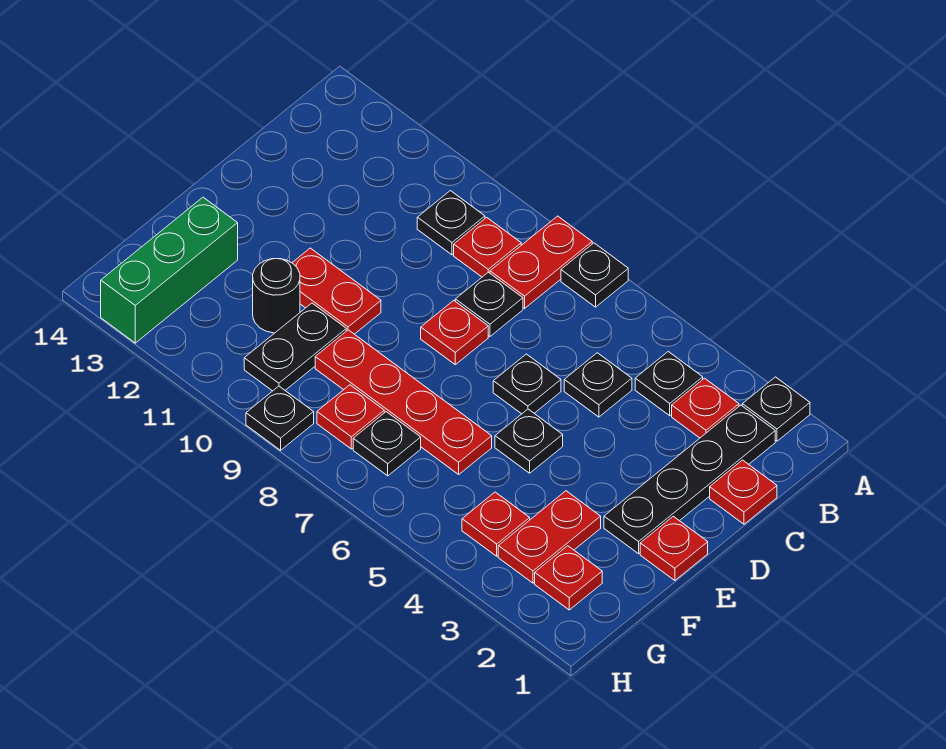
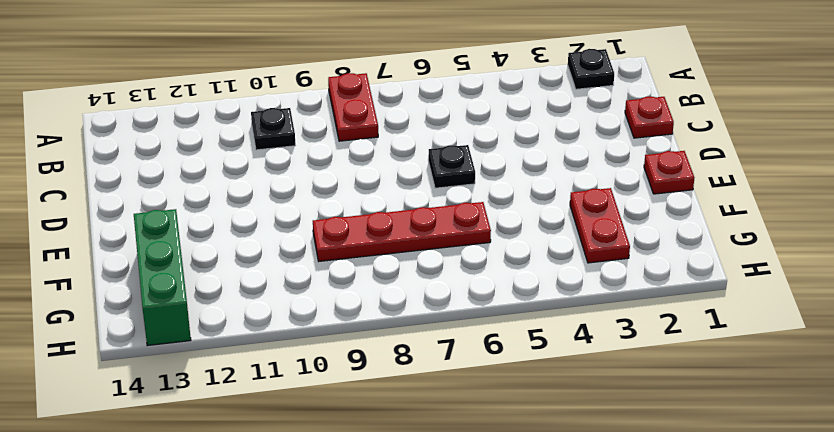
none -> black plate A7 level 1
none -> black plate B2:E2 level 1
none -> red plate B3 level 1

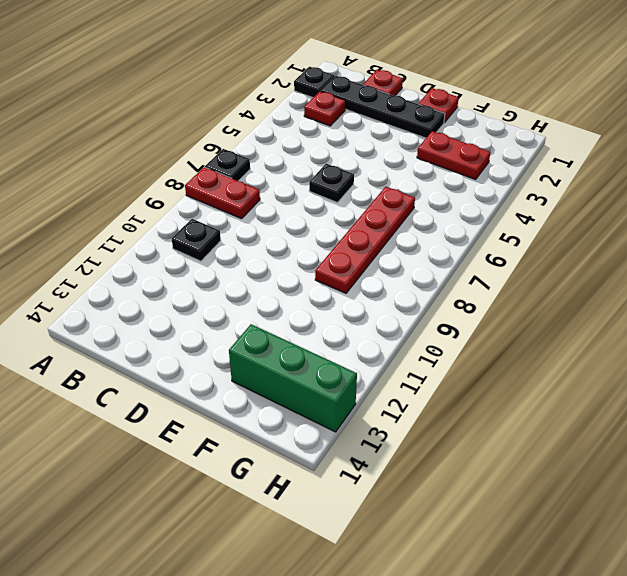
none -> black plate B4 level 1
none -> red plate B9 level 1
none -> black plate C5 level 1

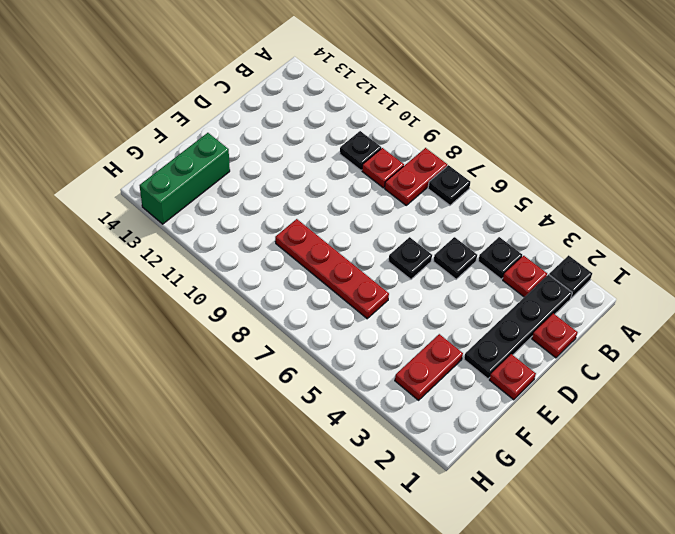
none -> black plate C8 level 1
none -> red plate D8 level 1
none -> black plate E5 level 1

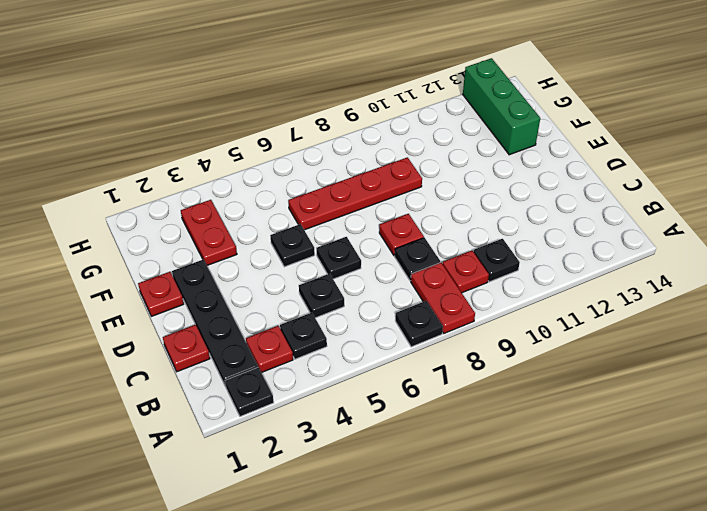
none -> red plate E10:E11 level 1
none -> black plate F10:G10 level 1
none -> black round brick F11 level 1

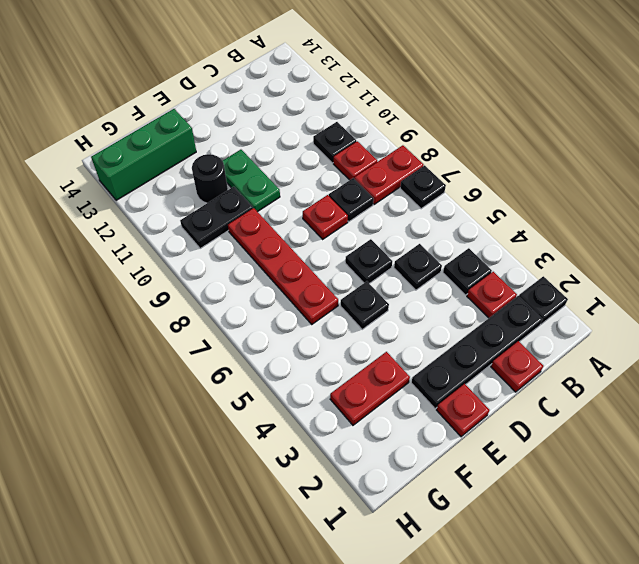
green plate E10:E11 level 1 -> red plate E10:E11 level 1
none -> red plate G2 level 1
none -> red plate G4 level 1
none -> black plate G7 level 1

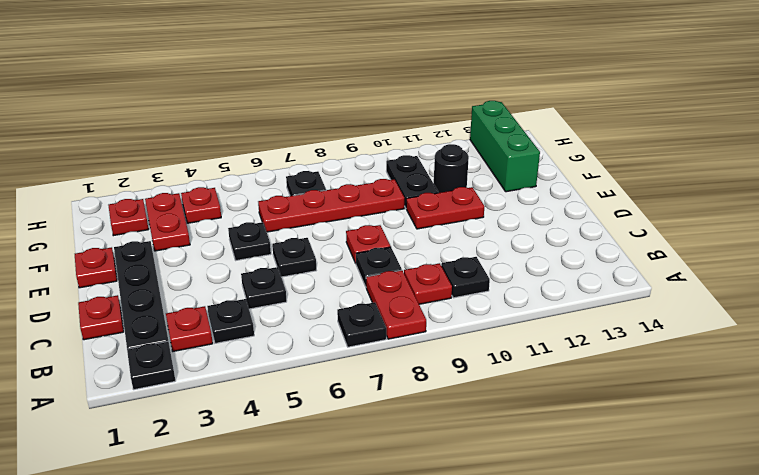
none -> red plate G8 level 1
none -> black plate H9 level 1

